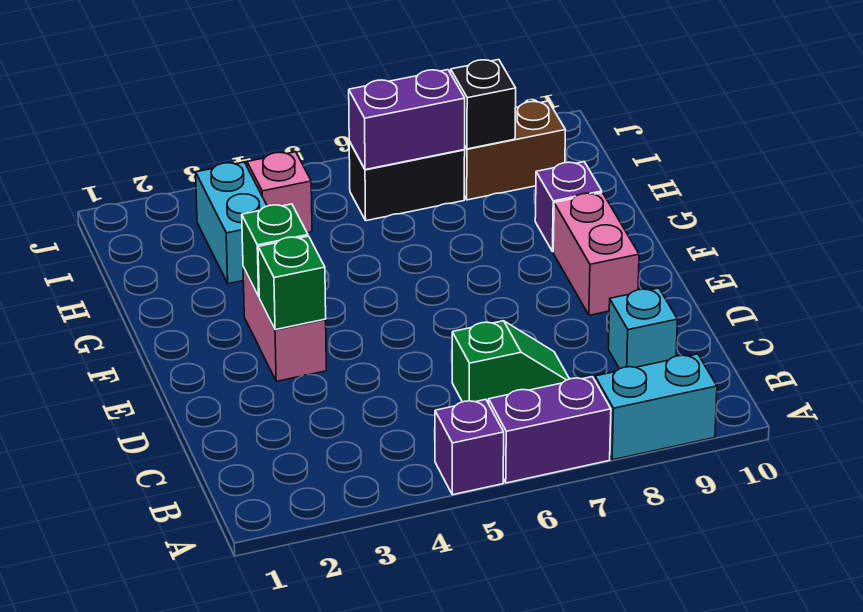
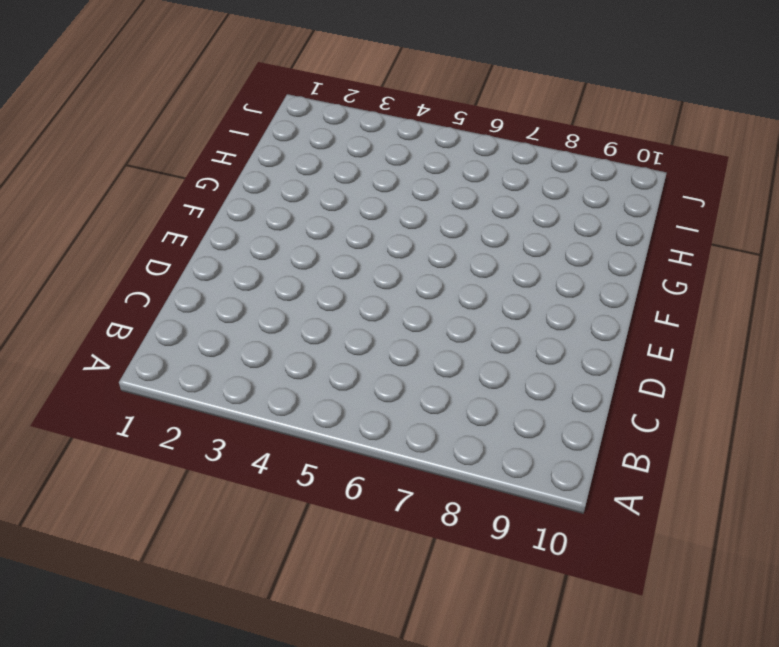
none -> purple brick A5 level 1
none -> purple brick A6:A7 level 1
none -> cyan brick A8:A9 level 1

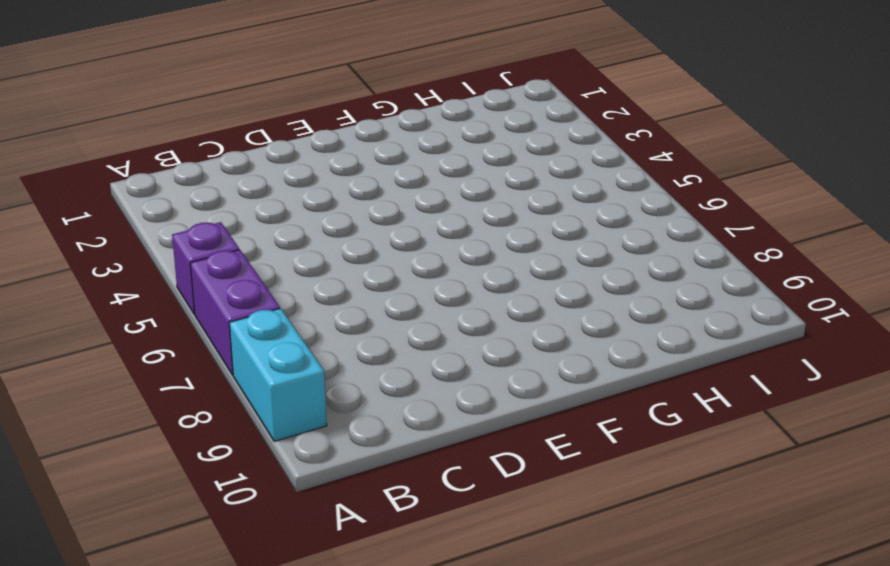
none -> green slope C6:C7 level 1 top 6
none -> cyan brick C9 level 1
none -> pink brick E3:F3 level 1

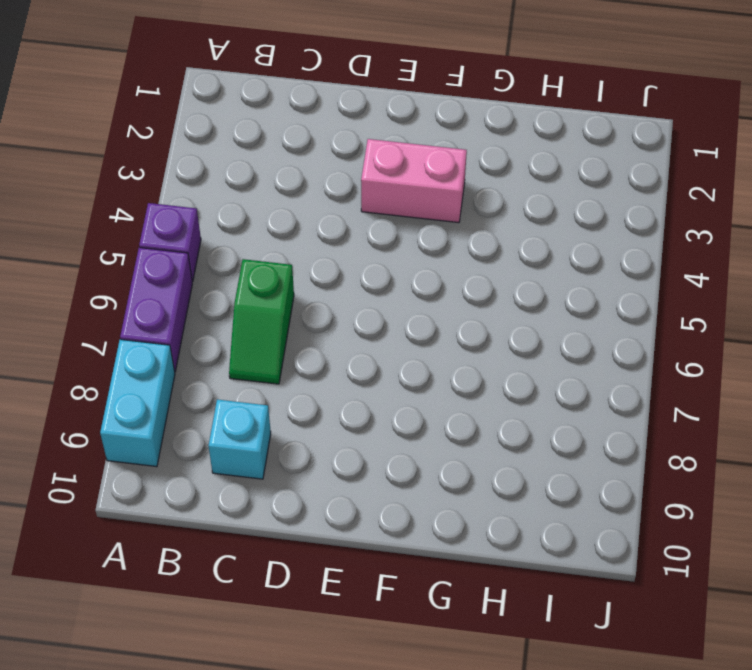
none -> pink brick E9:F9 level 1
none -> purple brick G9 level 1
none -> cyan brick H3:I3 level 1

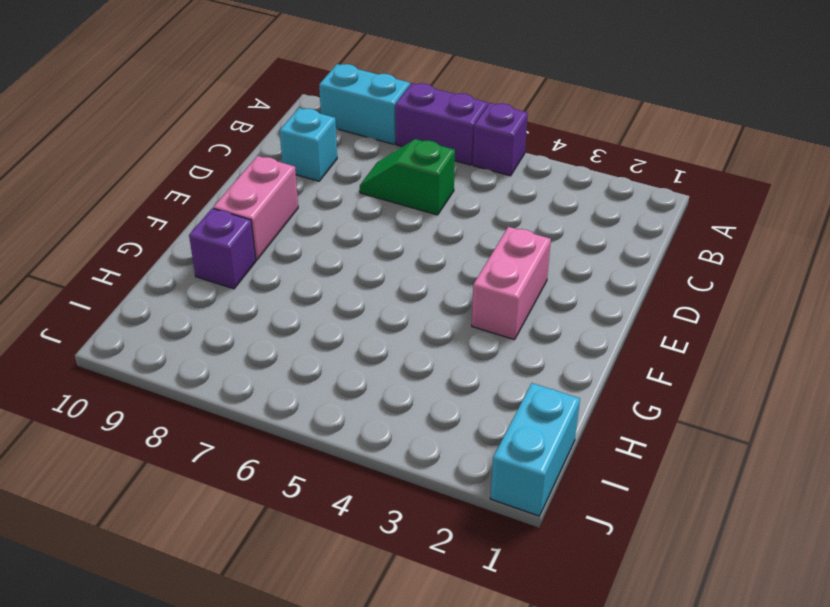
cyan brick I1:J1 level 1 -> cyan brick H3:I3 level 1
none -> pink brick I4 level 1
none -> black brick I6:I7 level 1
none -> brown brick I8:I9 level 1

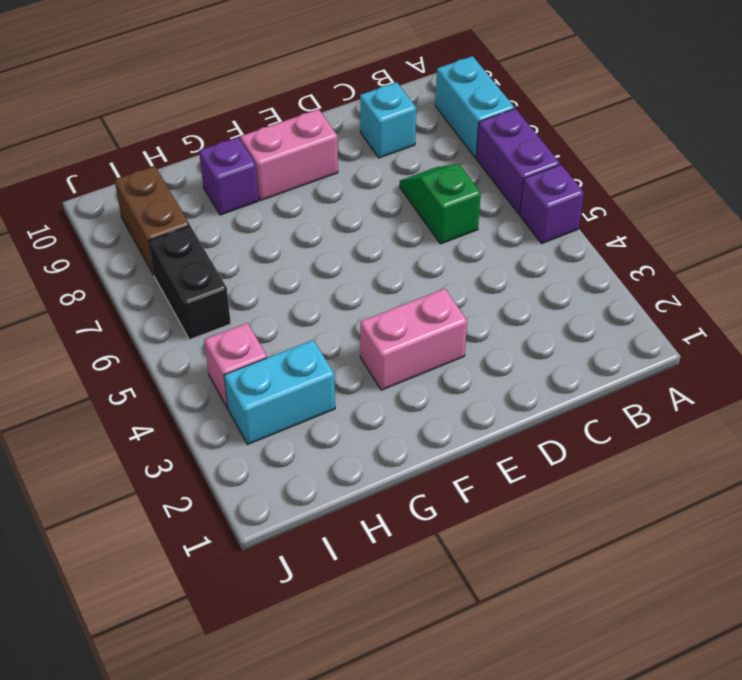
none -> green brick E3 level 2
none -> green brick F3 level 2
none -> purple brick I6:I7 level 2

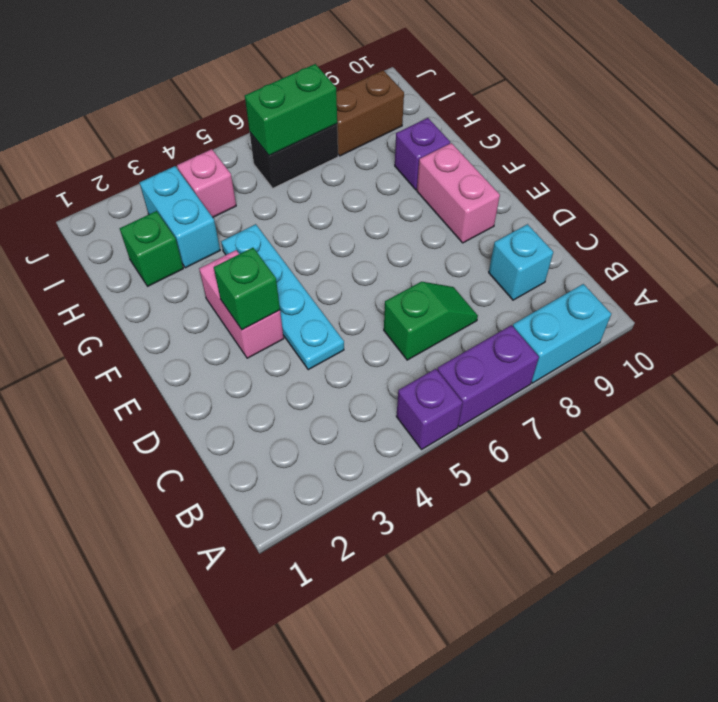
cyan plate D4:G4 level 1 -> none
green brick H2 level 1 -> green brick F3 level 2
green brick I6:I7 level 2 -> purple brick I6:I7 level 2
none -> black brick I8 level 2

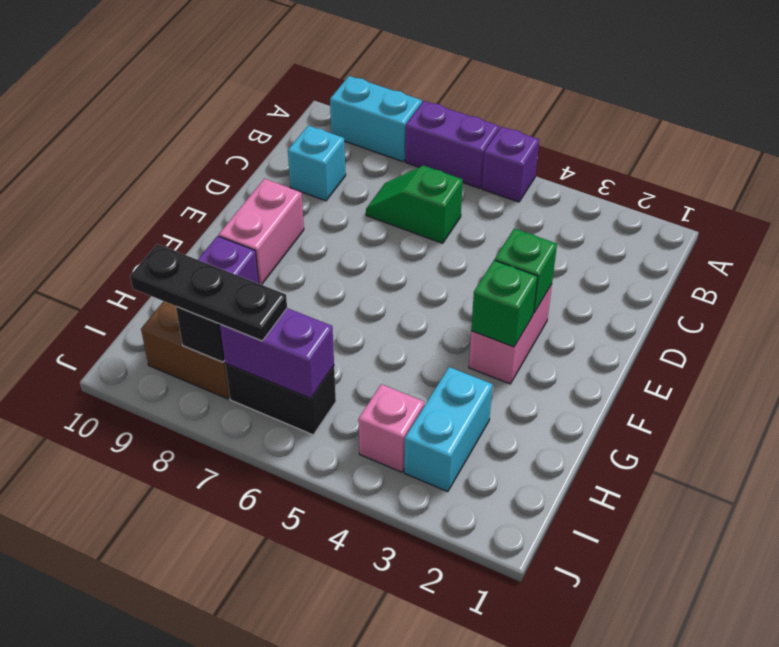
black plate I7:I9 level 3 -> none

